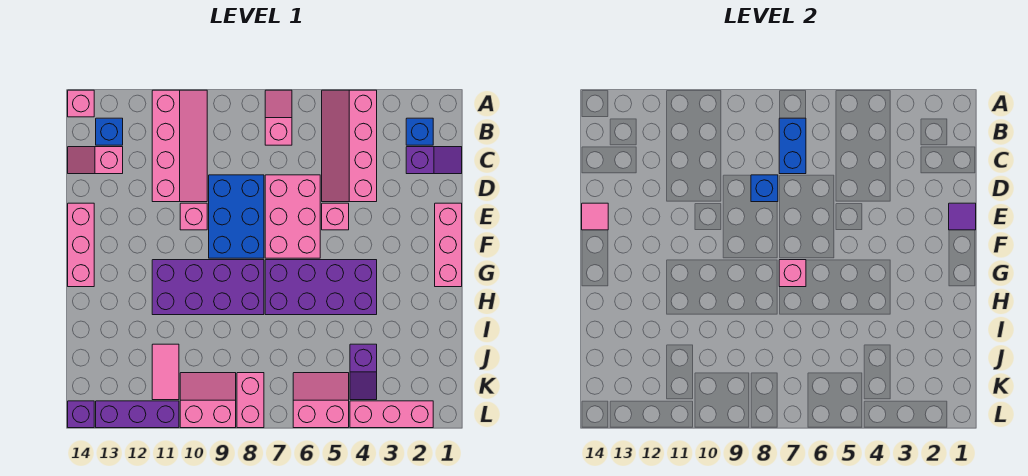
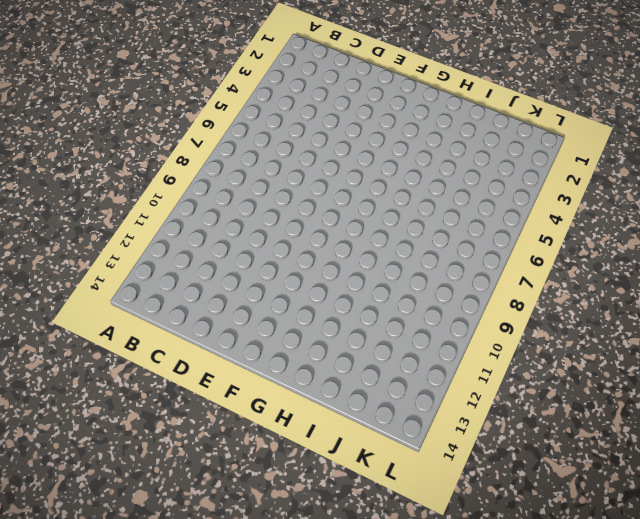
none -> pink slope A4:D5 level 1 top 4
none -> pink slope A7:B7 level 1 top B
none -> pink slope A10:D11 level 1 top 11

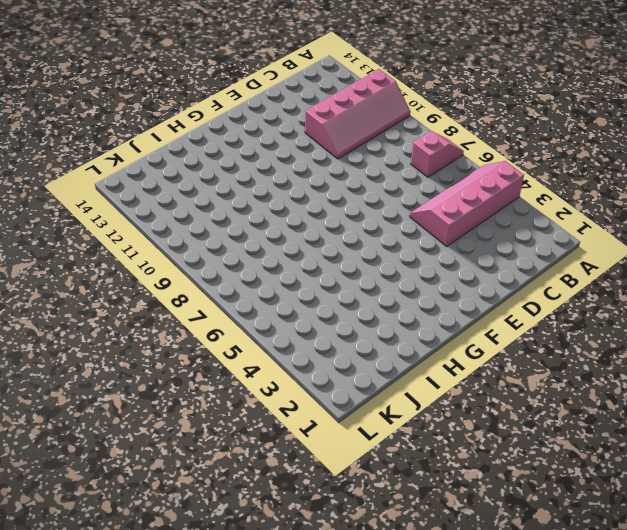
none -> pink brick A14 level 1
none -> blue brick B2 level 1
none -> blue brick B13 level 1

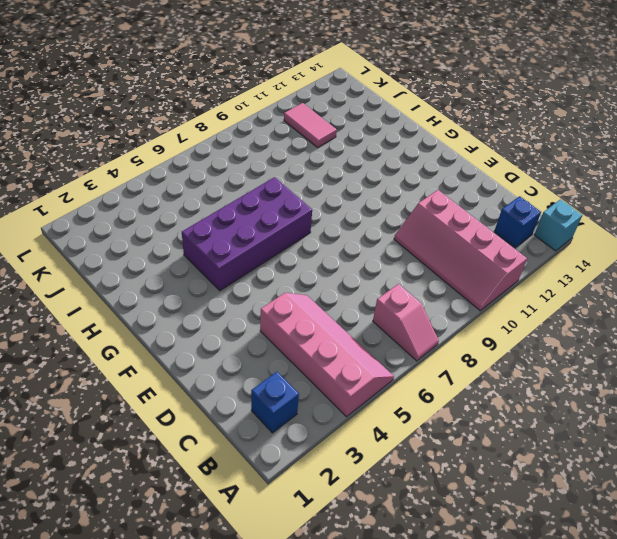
cyan brick A14 level 1 -> pink brick A14 level 1
none -> purple slope C1:C2 level 1 top 2
none -> pink slope C13:C14 level 1 top 13
none -> pink brick D6:F7 level 1

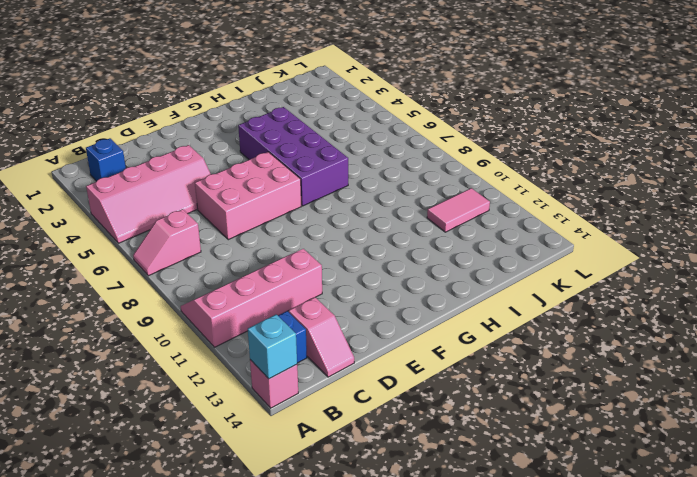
cyan brick A14 level 2 -> none
none -> purple slope C1:C2 level 1 top 2
none -> blue brick D8:F9 level 1
none -> pink brick E1:G1 level 1

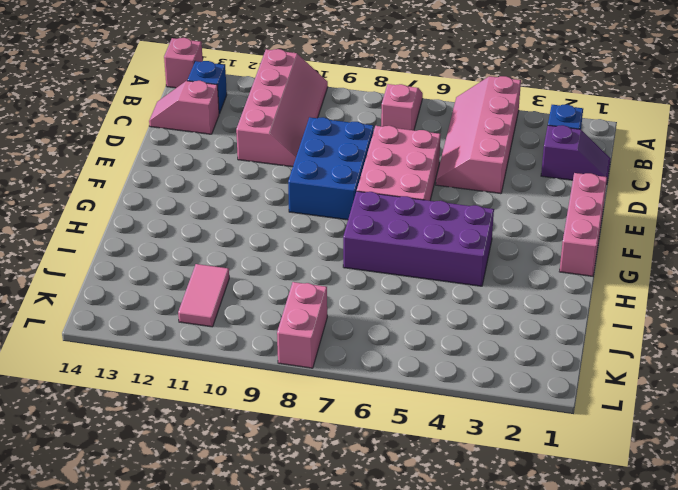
none -> pink brick E5 level 1
none -> pink brick E10 level 1
none -> pink brick E14:G14 level 1

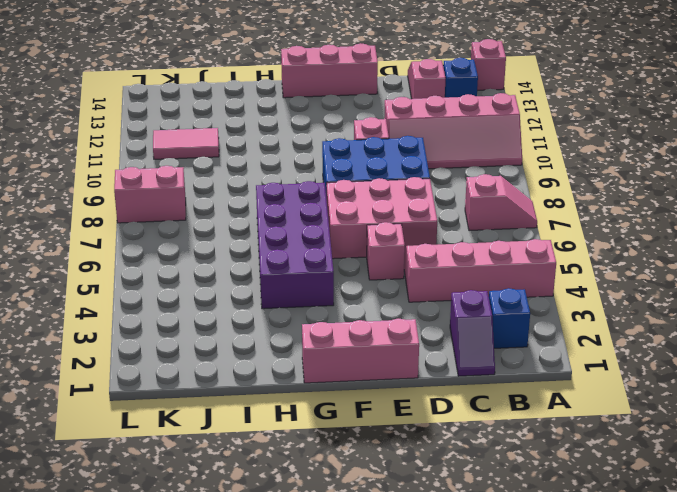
none -> purple brick G8:H11 level 1
none -> purple slope J4:K4 level 1 top J
none -> pink slope K5:L6 level 1 top L

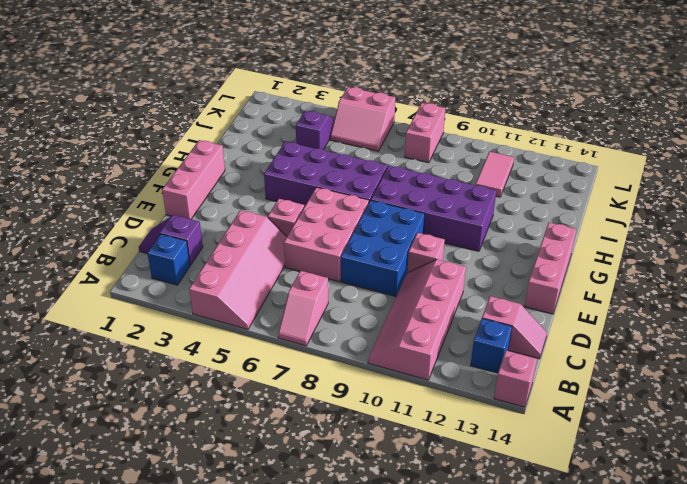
none -> pink slope K9:L10 level 1 top L
none -> pink brick L2:L4 level 1
none -> purple brick L11:L13 level 1

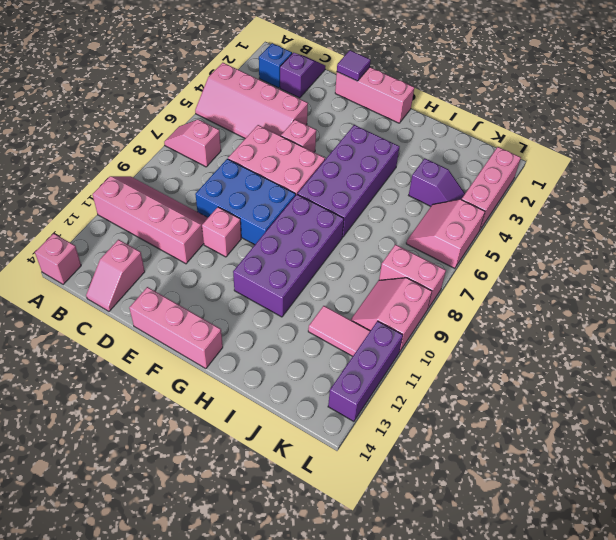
none -> blue brick B13 level 1
none -> purple brick L14 level 1
none -> blue brick B7:C7 level 2

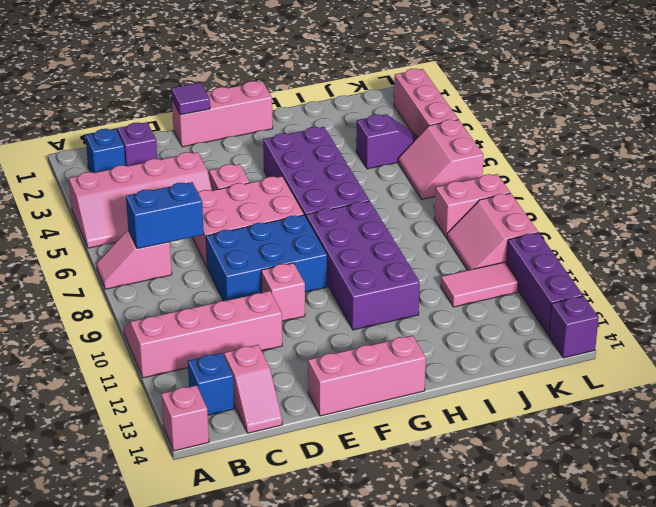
none -> blue brick D8 level 2
none -> pink tile E14 level 2
none -> pink brick G7 level 2

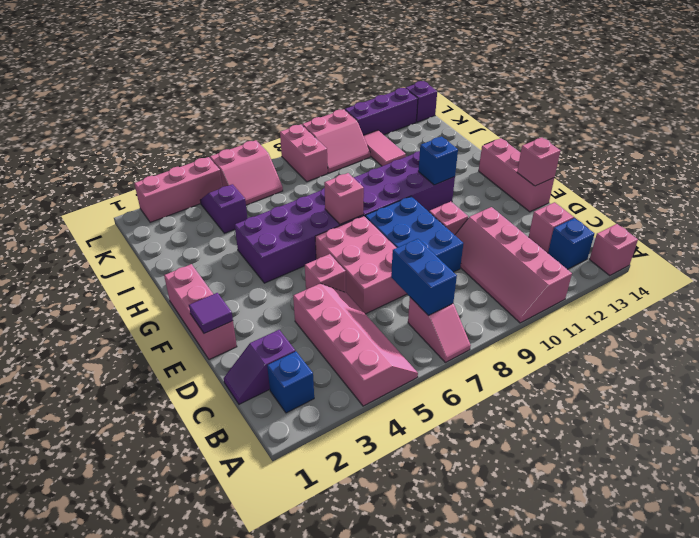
pink brick E14 level 2 -> pink tile E14 level 2
blue brick G11 level 2 -> blue brick D8 level 2

